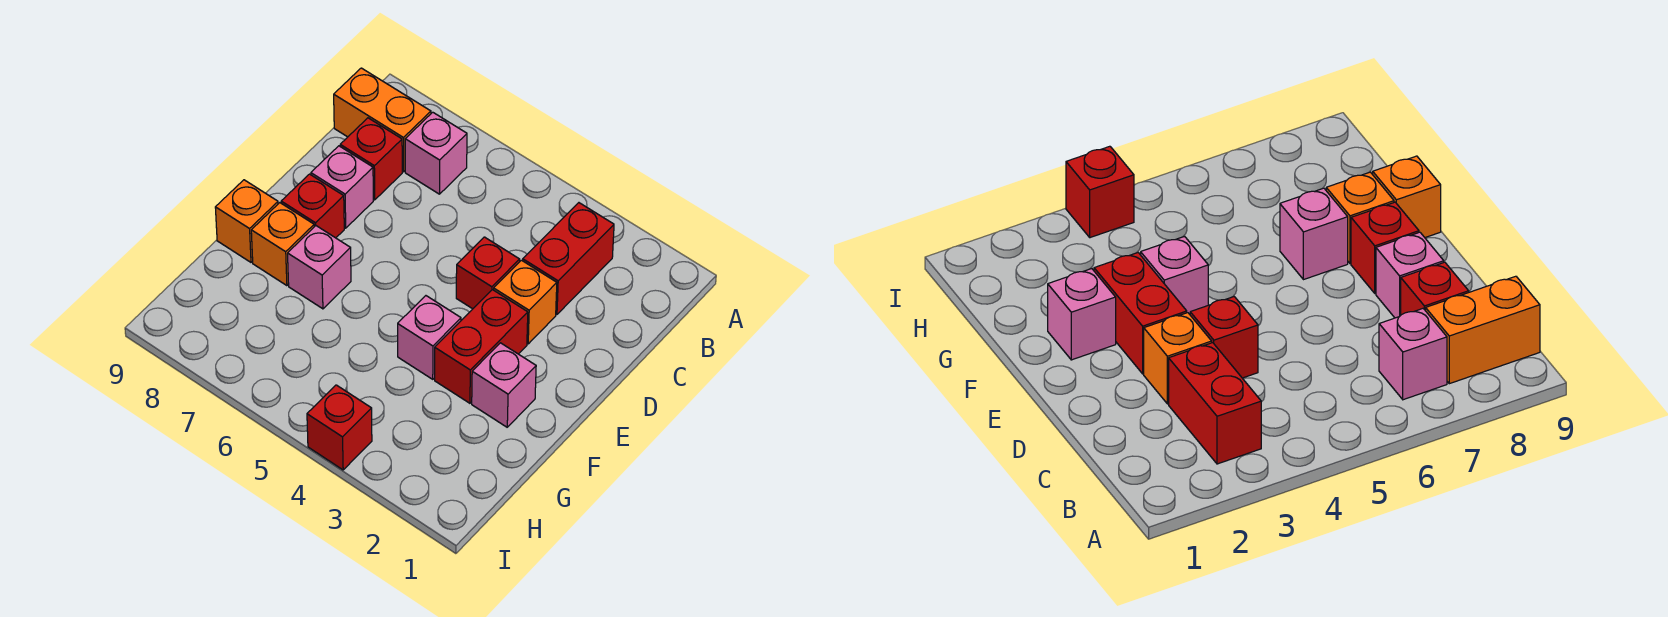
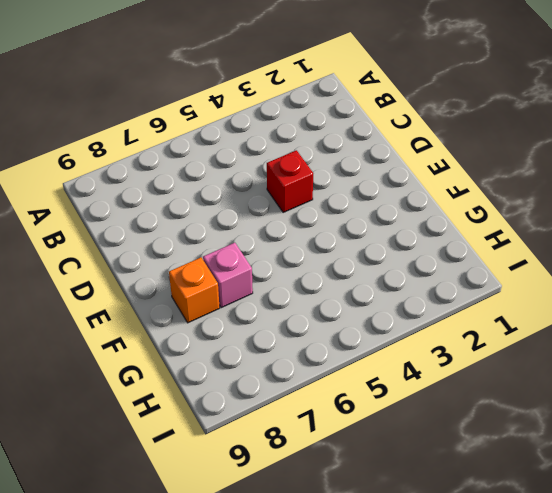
none -> red brick B3:C3 level 1
none -> pink brick B7 level 1
none -> orange brick B8:B9 level 1

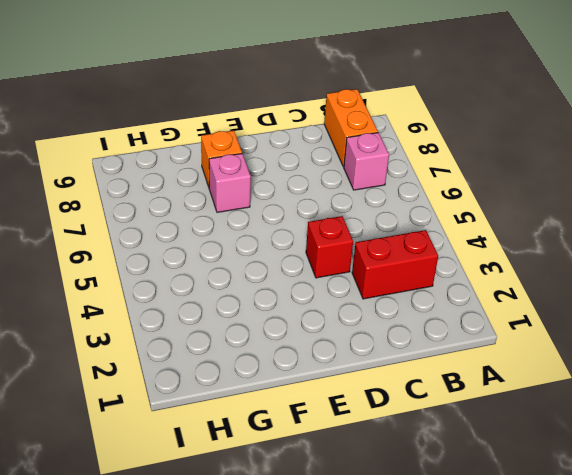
none -> red brick C8 level 1
none -> orange brick D3 level 1
none -> pink brick D8 level 1

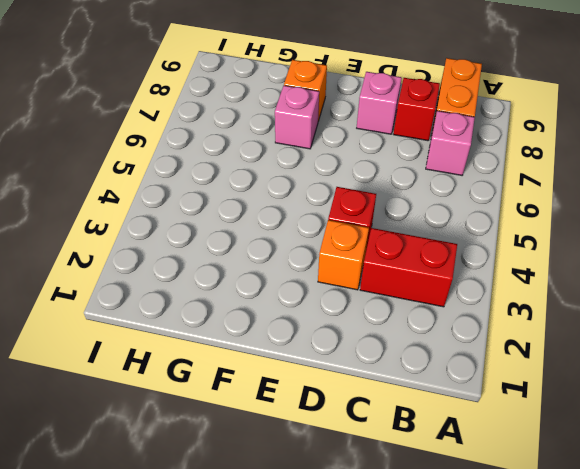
none -> red brick E3:F3 level 1
none -> red brick E8 level 1
none -> pink brick F2 level 1

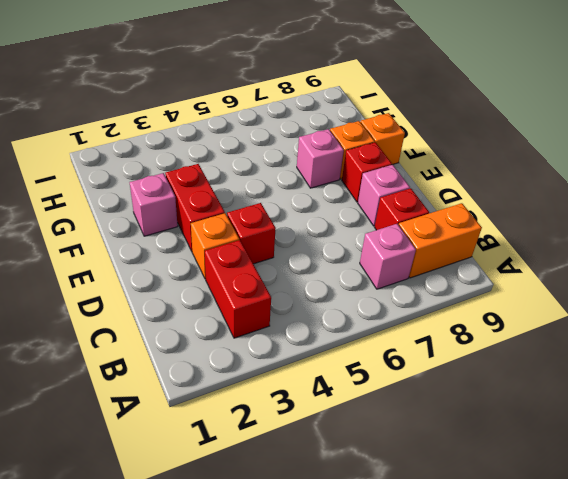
none -> pink brick F4 level 1
none -> red brick I4 level 1

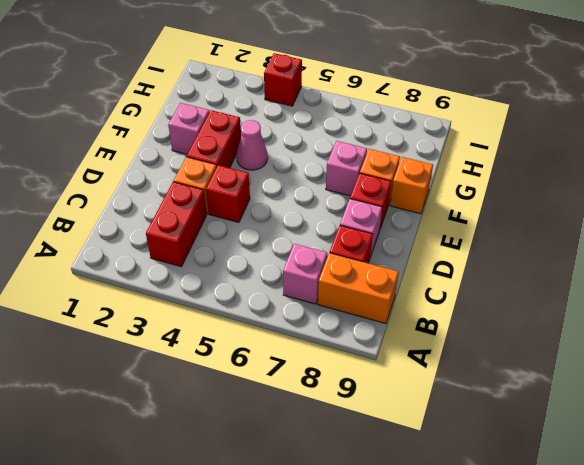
pink cone F4 level 1 -> pink brick F4 level 1

